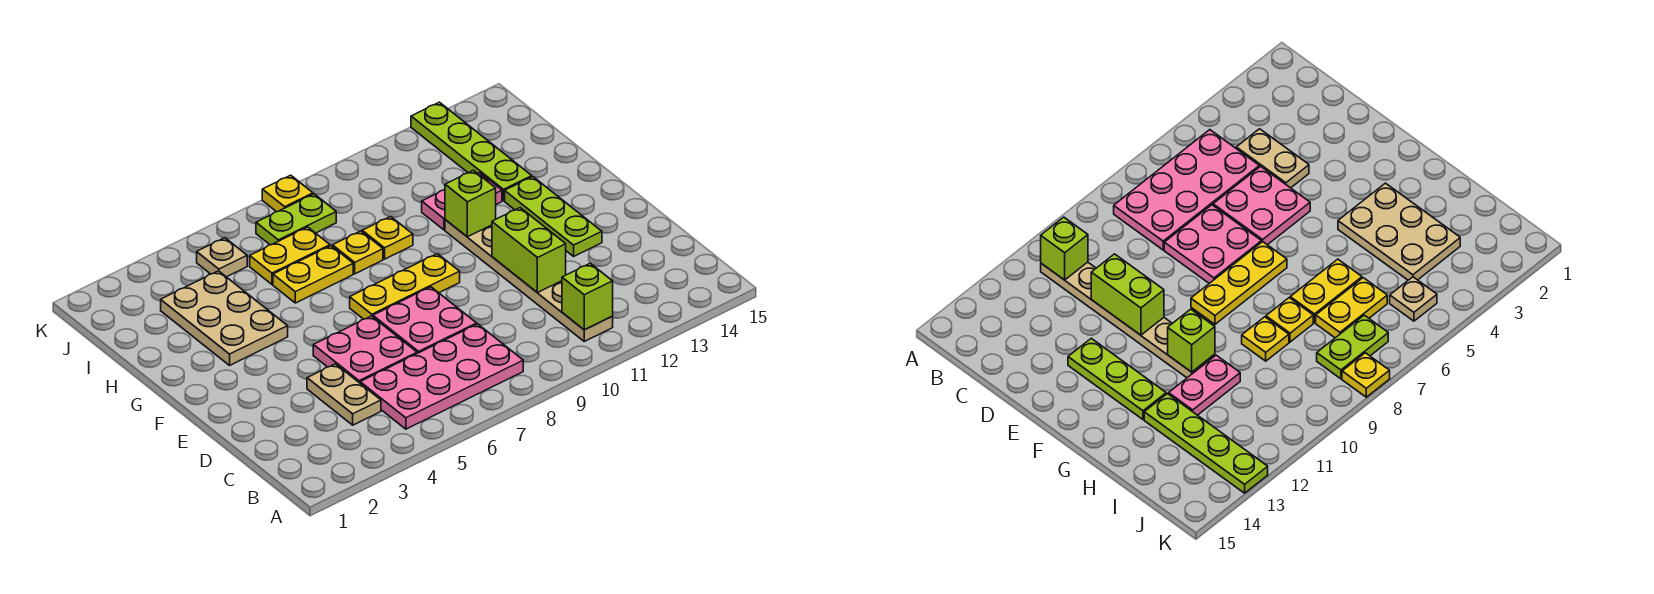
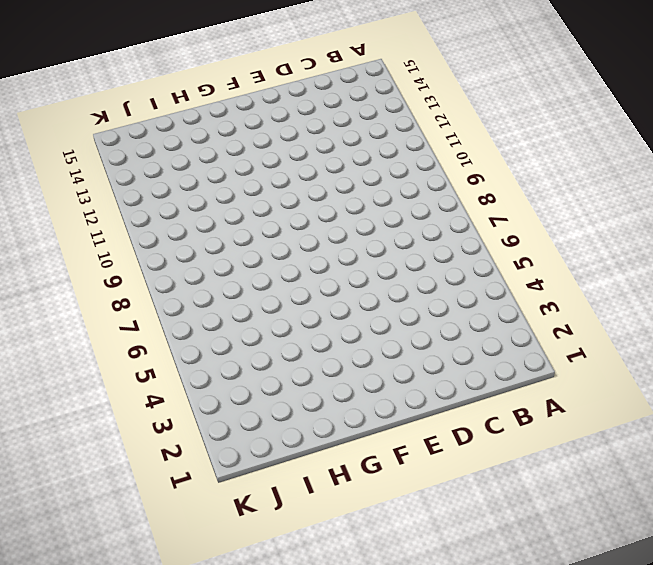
none -> pink plate B5:C8 level 1
none -> tan plate B11:G11 level 1
none -> tan plate C4:D4 level 1

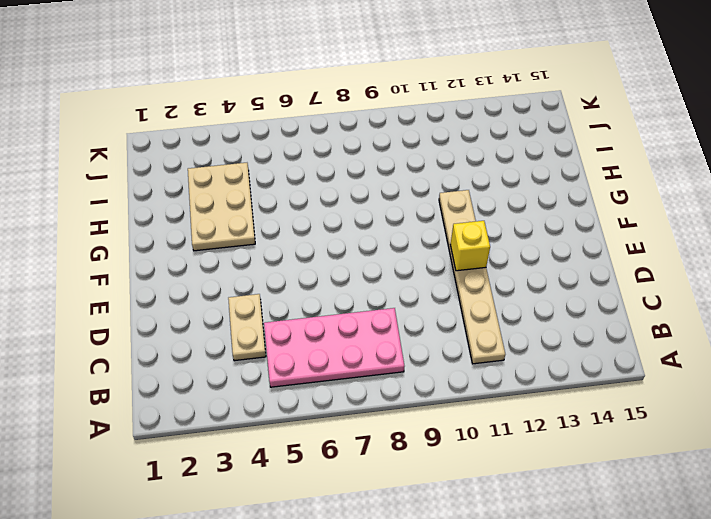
yellow brick E11 level 2 -> lime brick D11:E11 level 2
none -> pink plate D5:E6 level 1
none -> pink plate D7:E8 level 1
none -> lime plate E13:G13 level 1

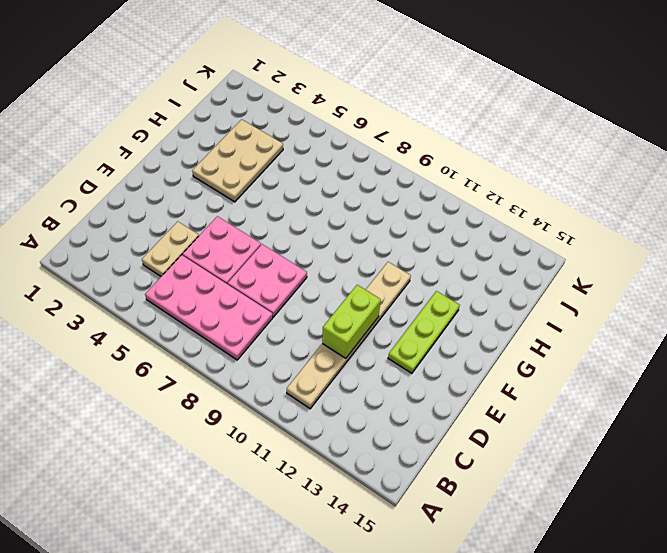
none -> yellow plate F7:F9 level 1
none -> yellow plate H6:H7 level 1
none -> yellow plate H8 level 1

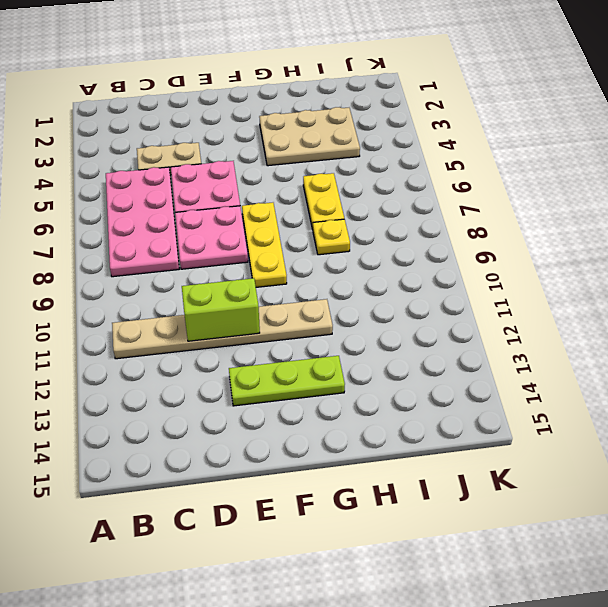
none -> yellow plate H9 level 1
none -> pink plate H11:H12 level 1
none -> lime plate H13:K13 level 1

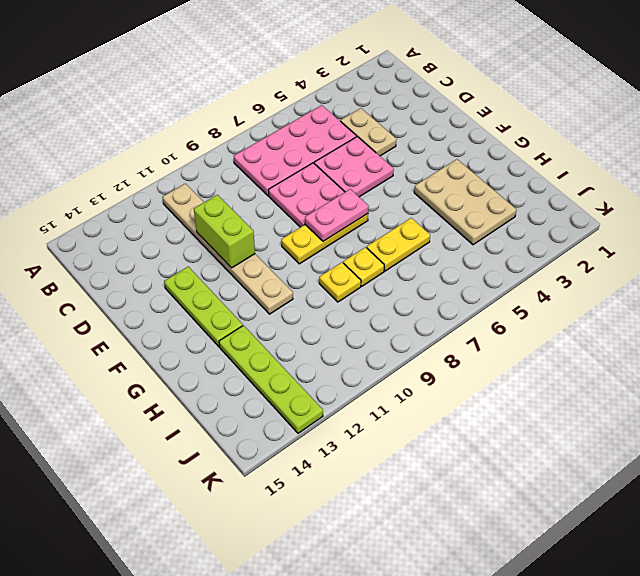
pink plate F7:F8 level 2 -> pink plate H11:H12 level 1
none -> yellow plate I6:I7 level 1
none -> tan plate J5 level 1
none -> lime plate J7:J8 level 1

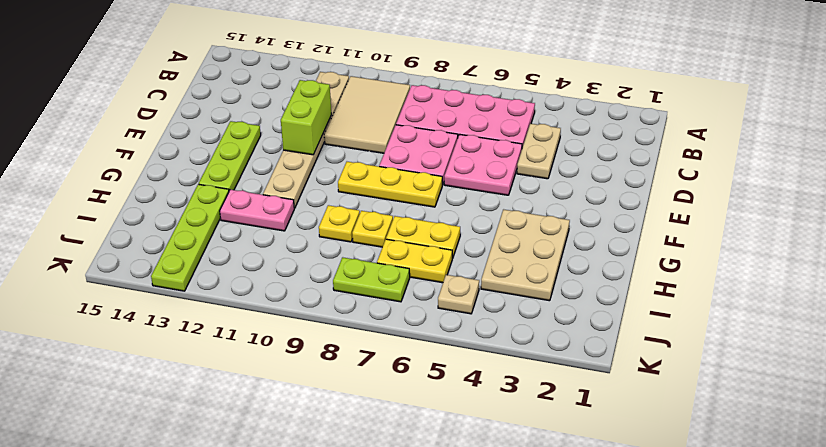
tan tile B9:D10 level 1 -> none
none -> yellow plate K8 level 1
none -> lime brick B11 level 2
none -> lime brick G11 level 2

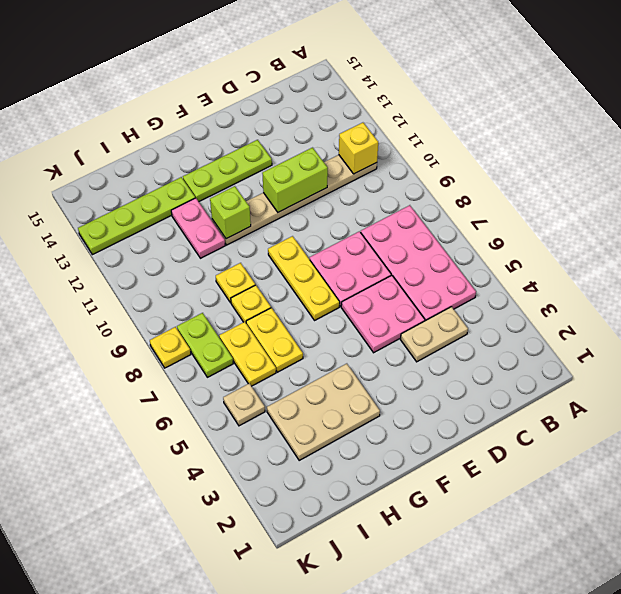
yellow brick B11 level 2 -> lime brick B11 level 2

